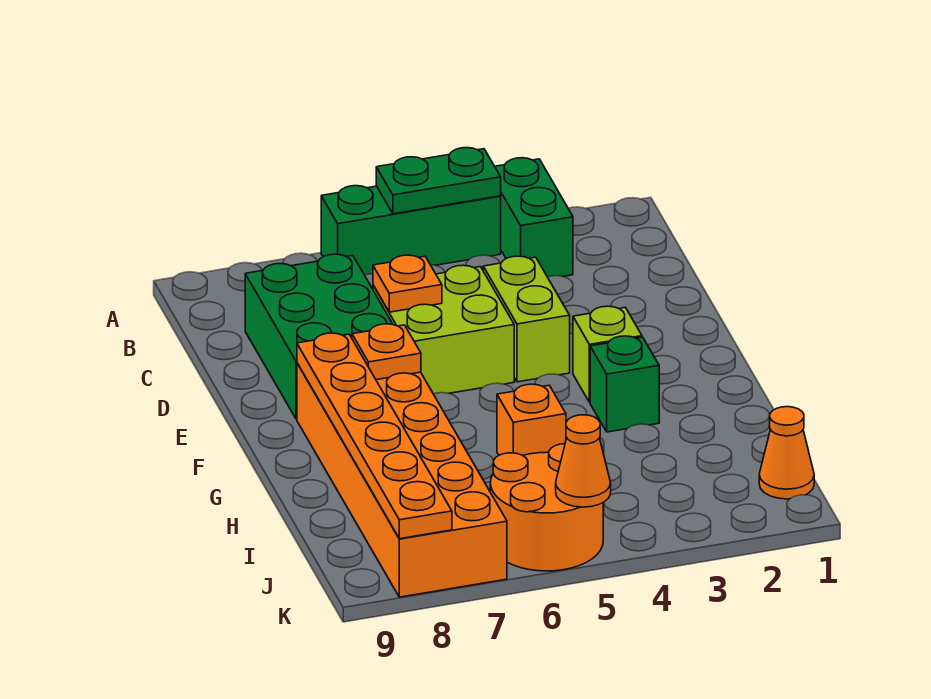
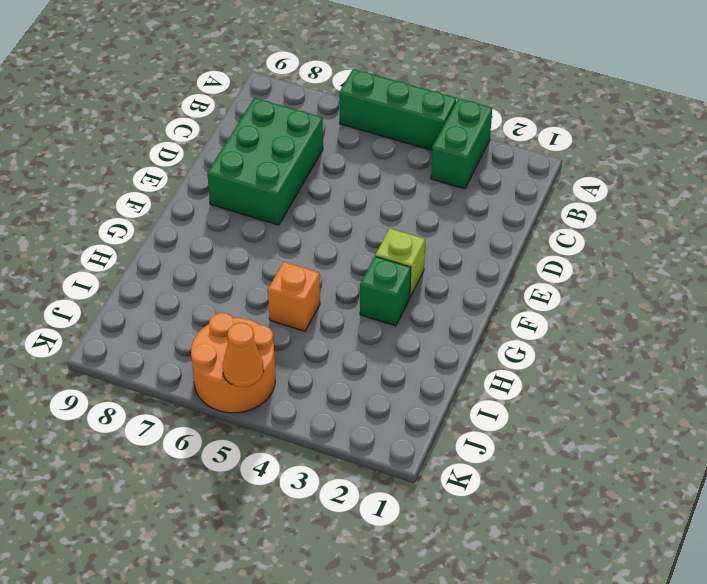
none -> lime brick D4:E4 level 1
none -> lime brick D5:E6 level 1
none -> orange brick F7:K8 level 1

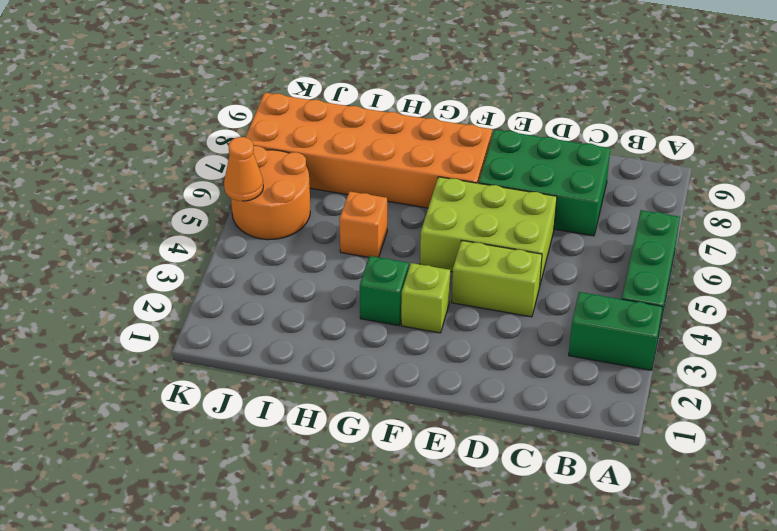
lime brick D5:F6 level 1 -> lime brick D5:E6 level 1
none -> orange cone J1 level 1
none -> green plate A4:A5 level 2
none -> orange plate D6 level 2

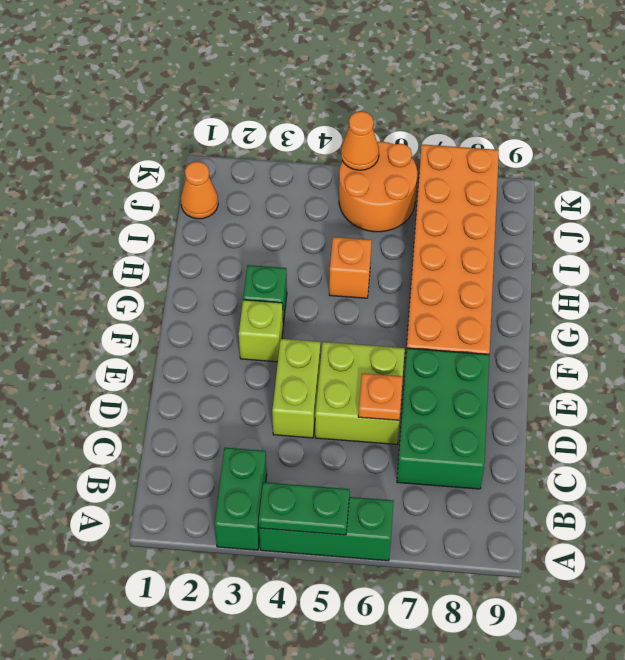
none -> orange plate F7 level 2
none -> orange plate F8:K8 level 2

